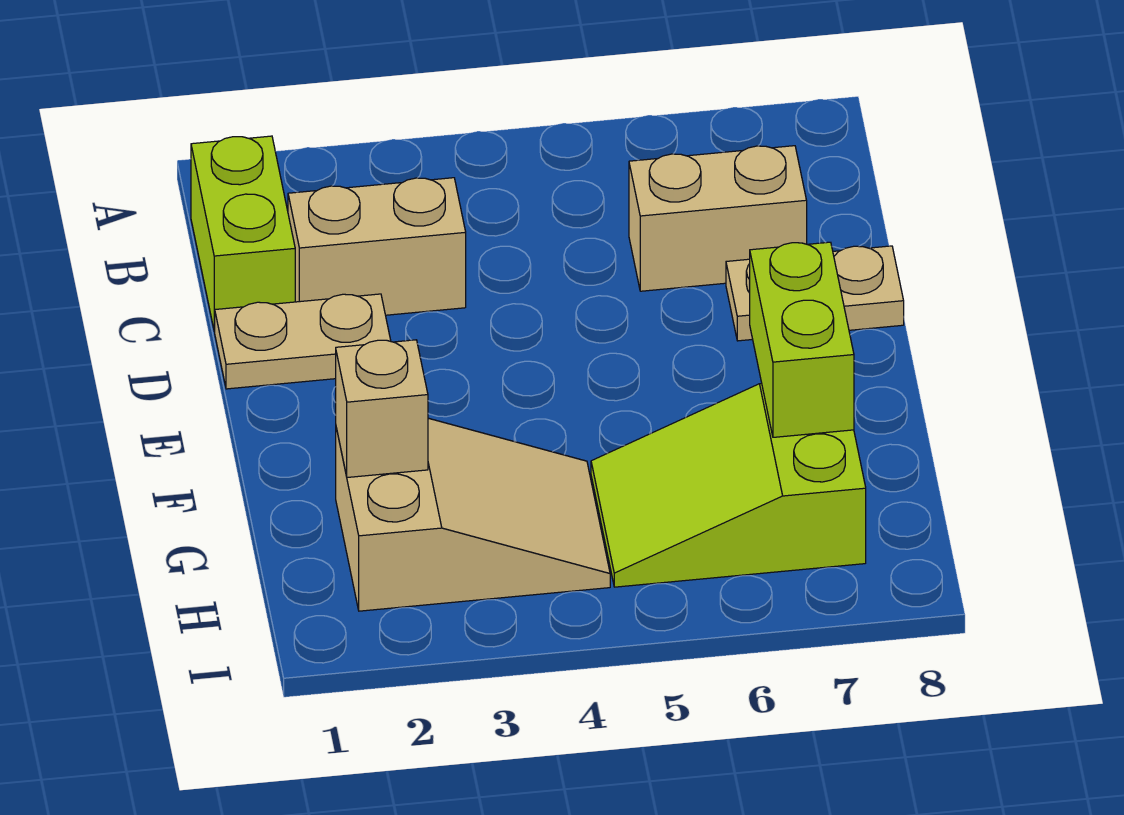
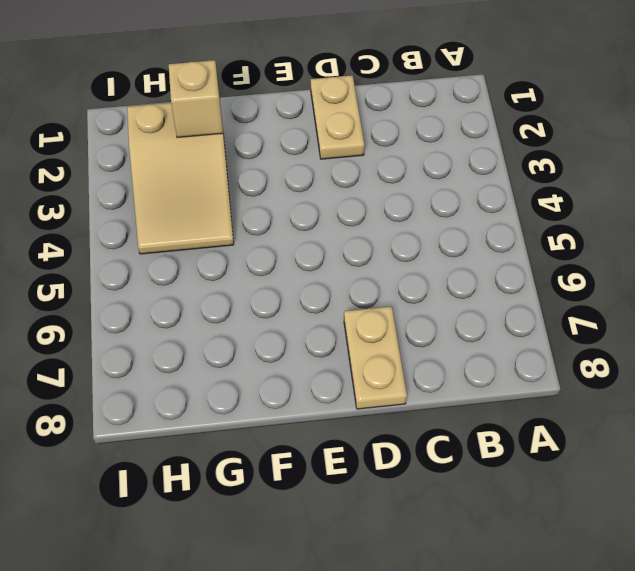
none -> lime brick B1:C1 level 1
none -> tan brick C2:C3 level 1

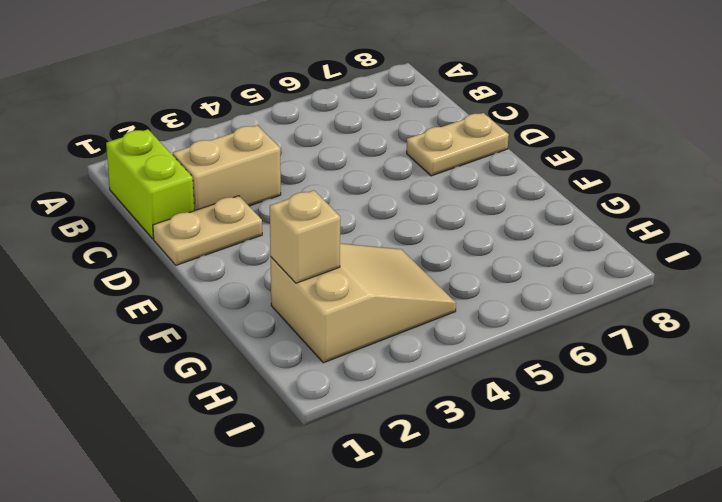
none -> tan brick C6:C7 level 1
none -> lime slope G5:H7 level 1 top 7

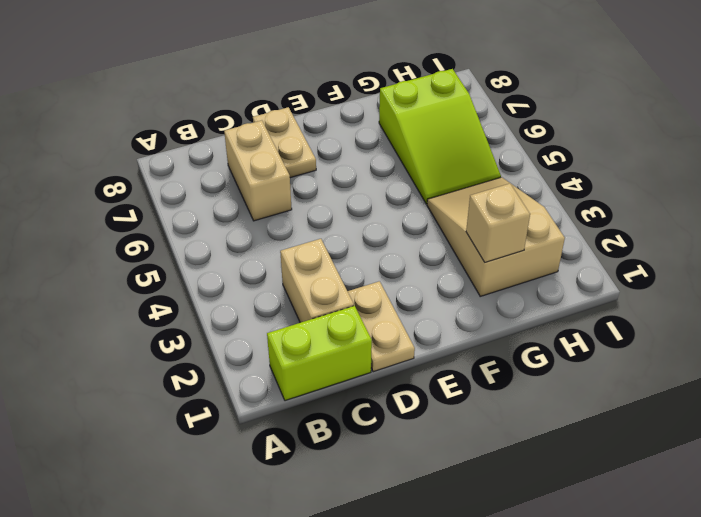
none -> lime brick F7:G7 level 2

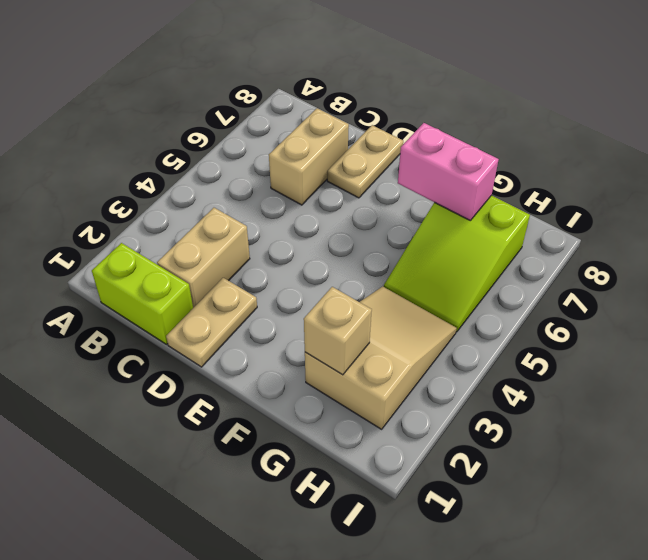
pink brick F7:G7 level 2 -> lime brick F7:G7 level 2

